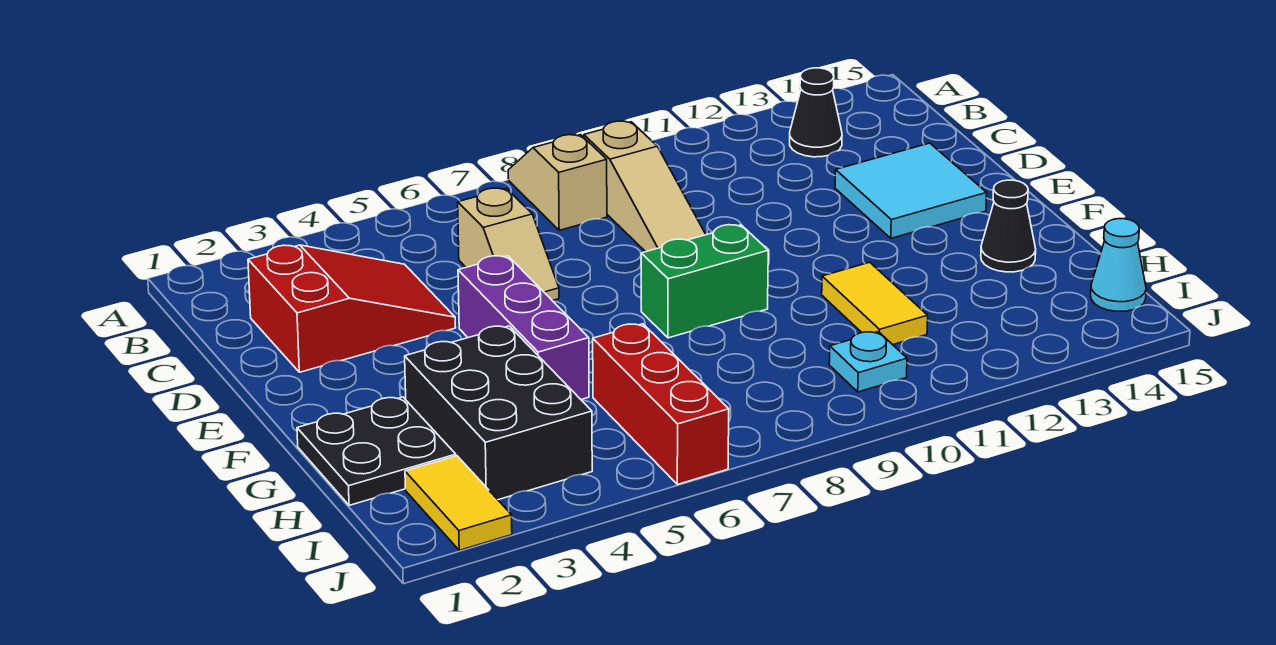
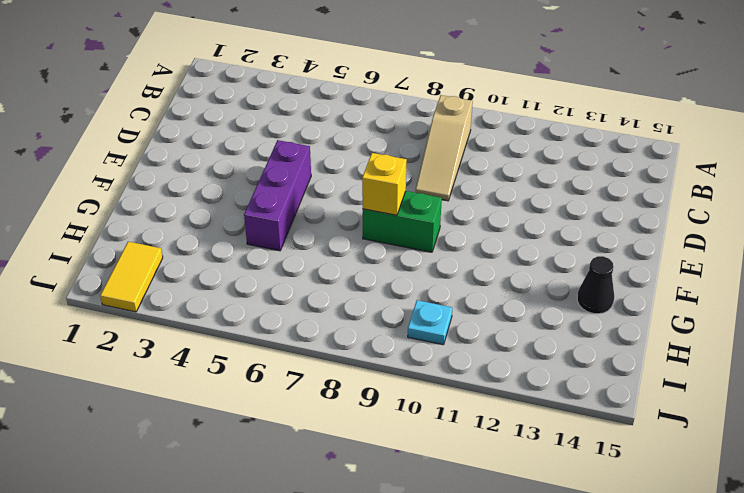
yellow brick F8 level 2 -> none
none -> tan slope A8:B8 level 1 top B
none -> black cone B13 level 1
none -> red slope C2:D4 level 1 top 2

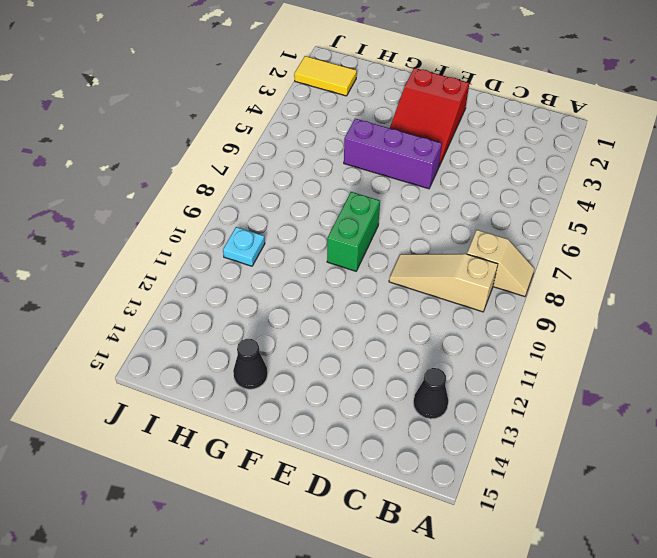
red slope E2:F4 level 1 top 2 -> red slope C2:D4 level 1 top 2
none -> tan slope C6:D6 level 1 top C
none -> cyan tile D13:E14 level 1
none -> black plate G1:H2 level 1

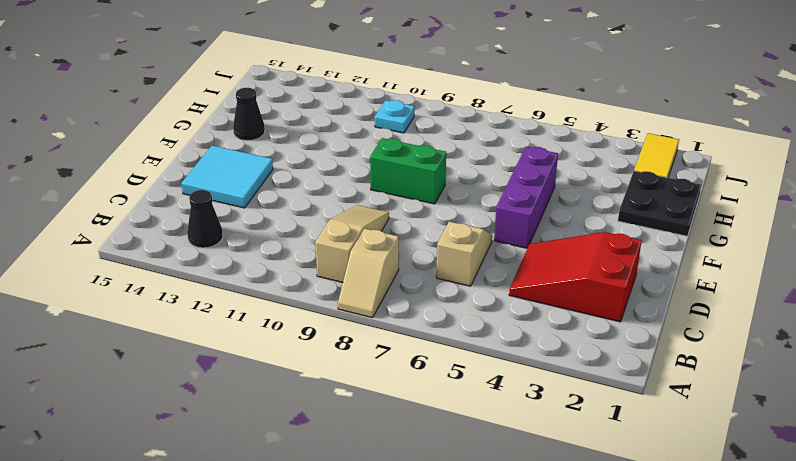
none -> black brick G3:I4 level 1
none -> yellow tile G11:H11 level 1
none -> red brick H6:J6 level 1

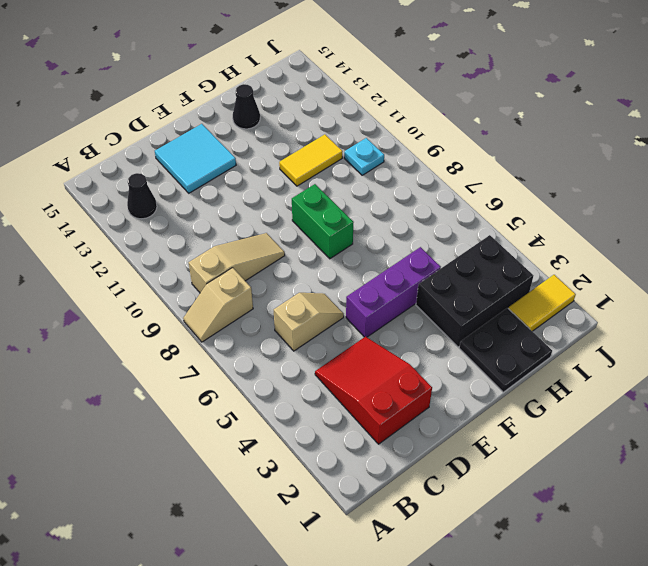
none -> red brick H6:J6 level 1
none -> cyan cone I15 level 1

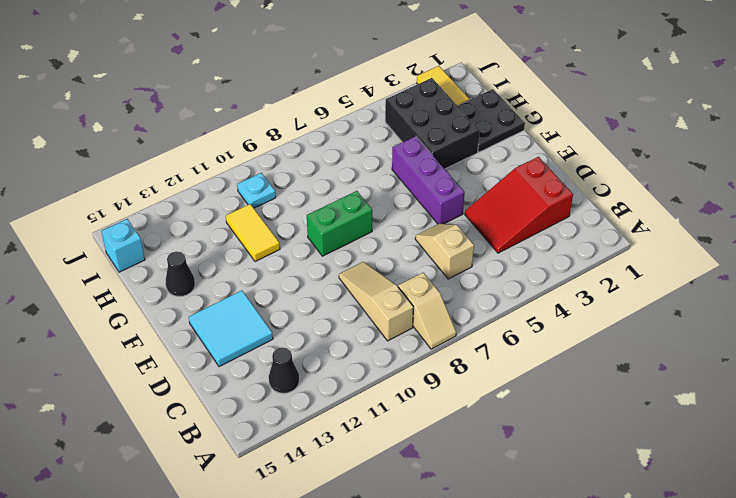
cyan brick I15 level 1 -> cyan cone I15 level 1
none -> red brick H6:J6 level 1

